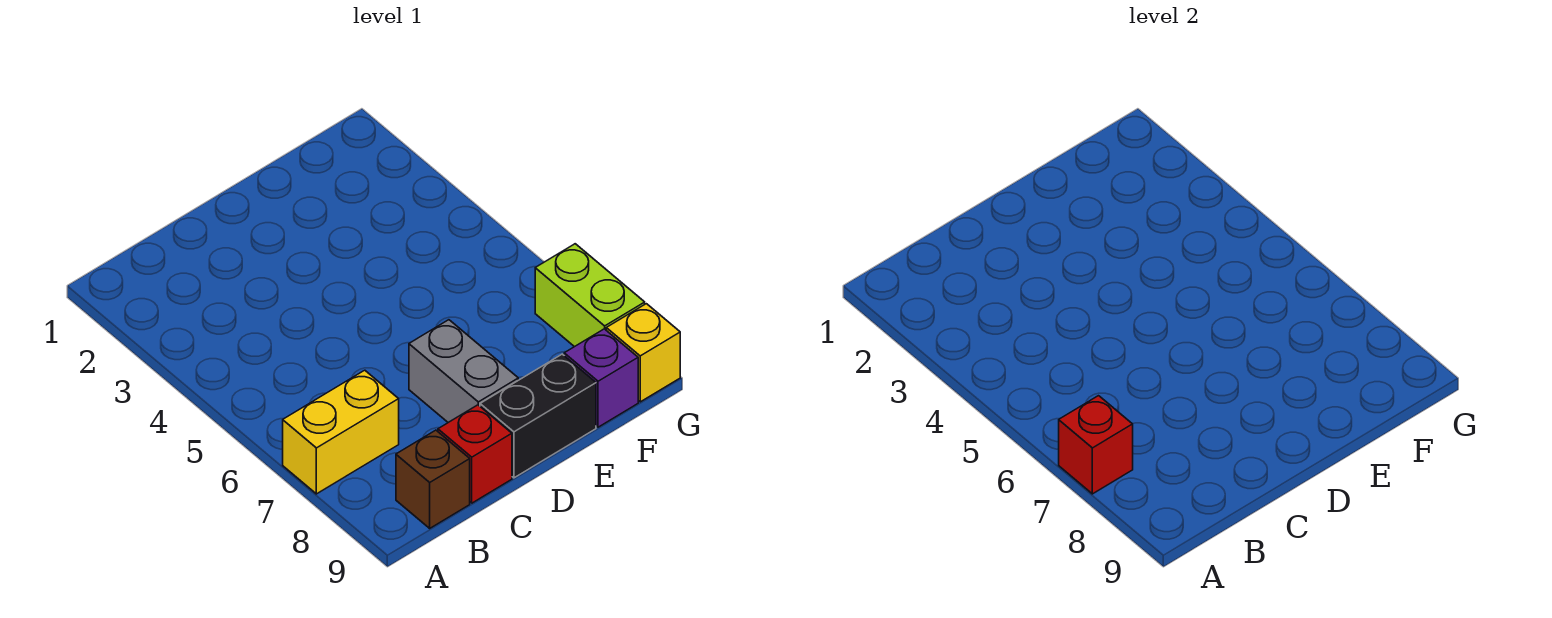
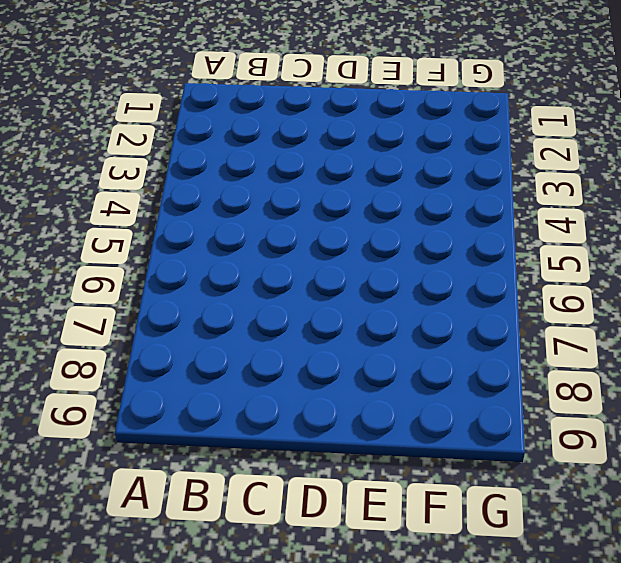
none -> yellow brick A7:B7 level 1
none -> brown brick B9 level 1

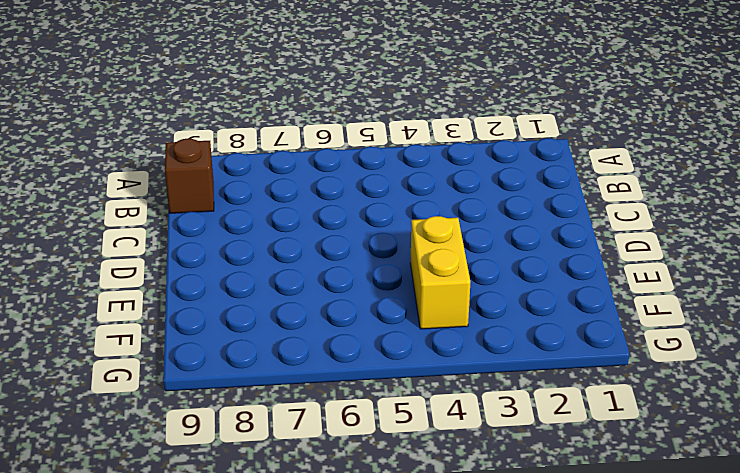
yellow brick E4:F4 level 1 -> yellow brick A7:B7 level 1
none -> red brick C9 level 1
none -> grey brick D7:D8 level 1

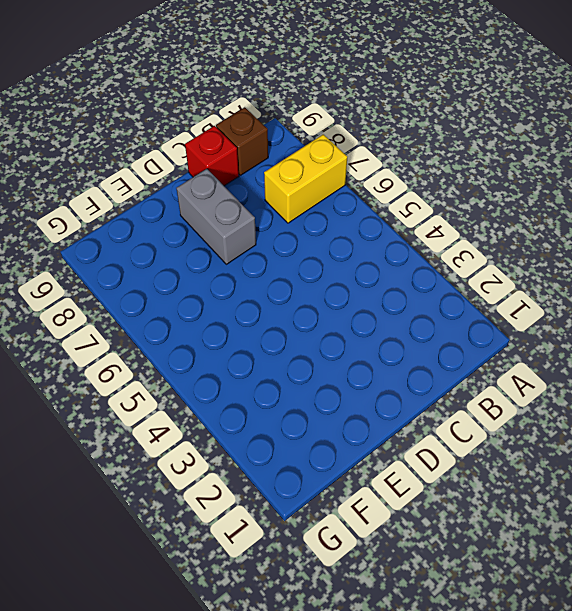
none -> black brick D9:E9 level 1
none -> purple brick F9 level 1

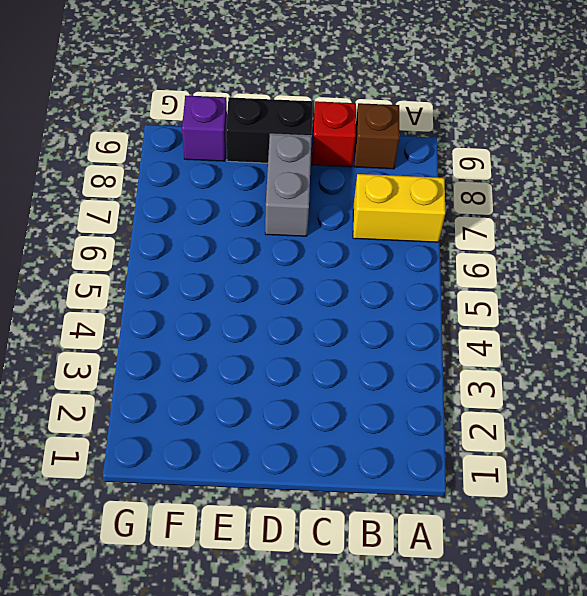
none -> lime brick G7:G8 level 1
none -> yellow brick G9 level 1

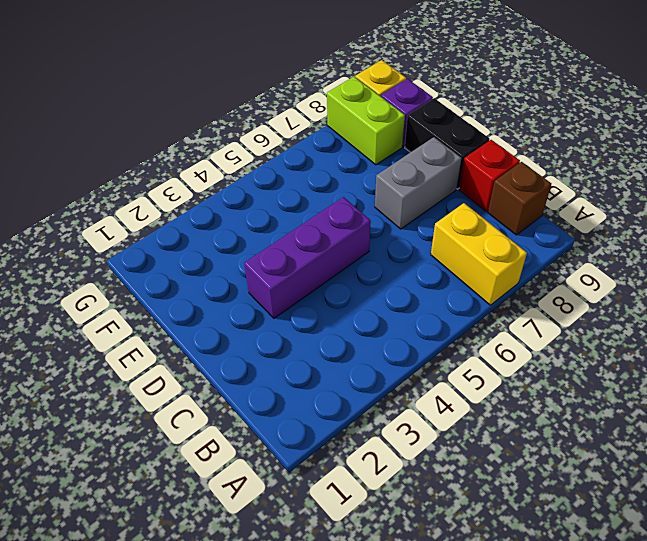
purple brick D3:D5 level 1 -> none
lime brick F8:G8 level 1 -> lime brick G7:G8 level 1
none -> red brick A7 level 2

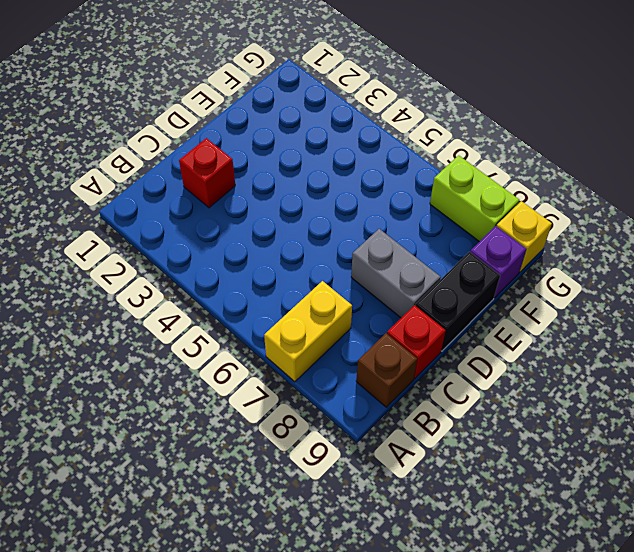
red brick C2 level 1 -> red brick A7 level 2

